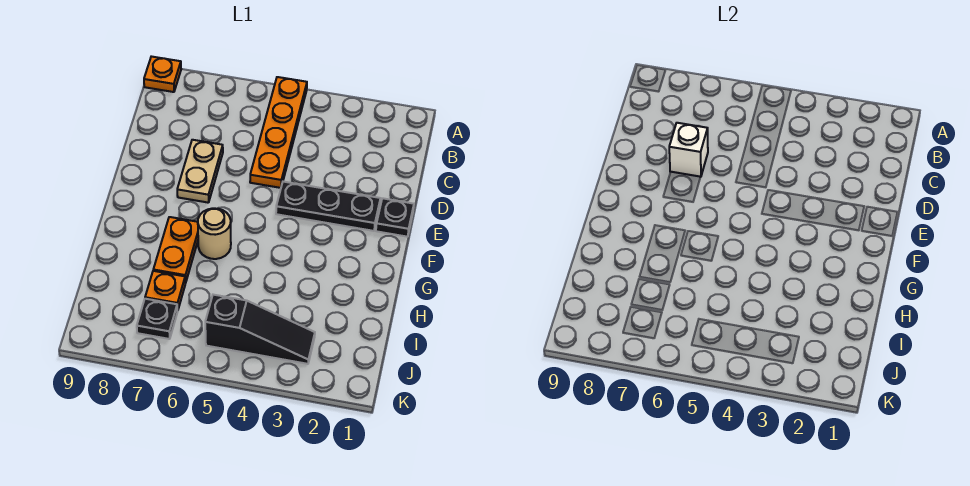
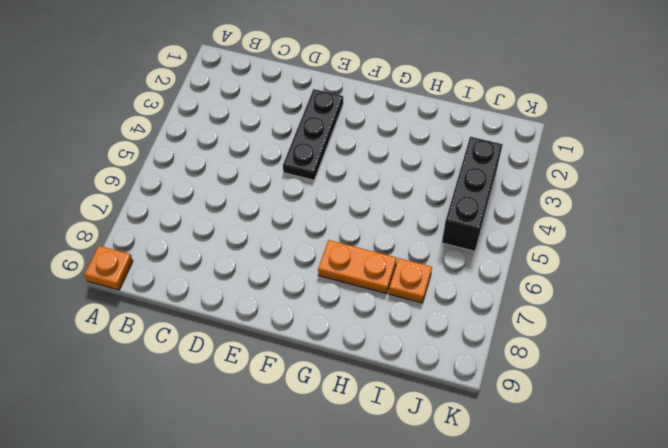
black brick J3:J5 level 1 -> black slope J3:J5 level 1 top 5
none -> orange plate A5:D5 level 1
none -> tan plate D7:E7 level 1

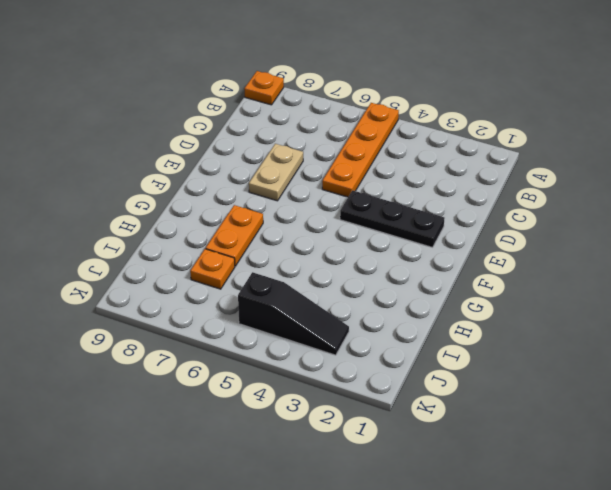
none -> black plate E1 level 1
none -> tan round brick G6 level 1

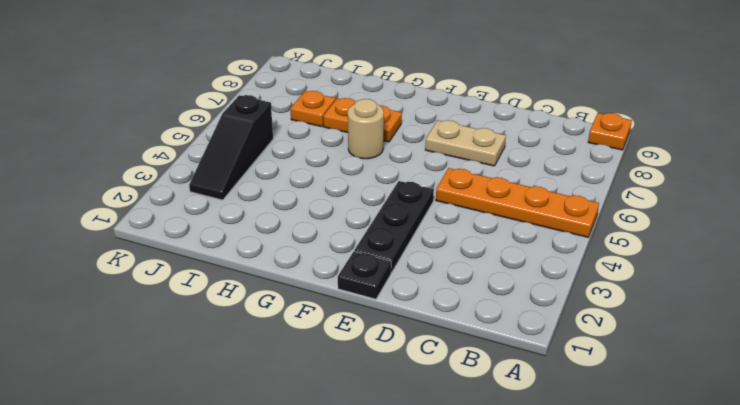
none -> black plate J7 level 1
none -> white brick D7 level 2

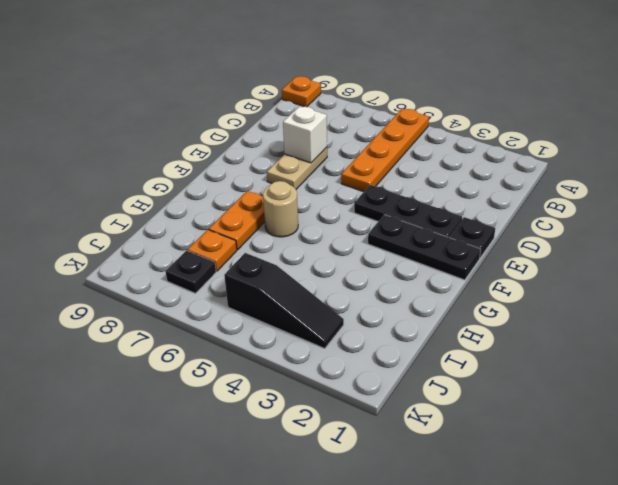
black plate F1:F3 level 1 -> none

